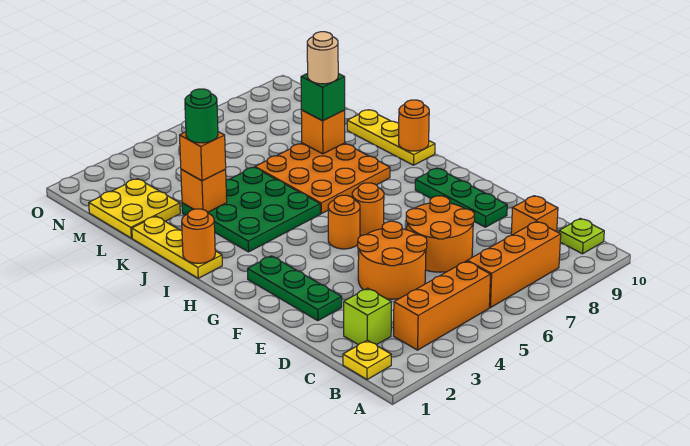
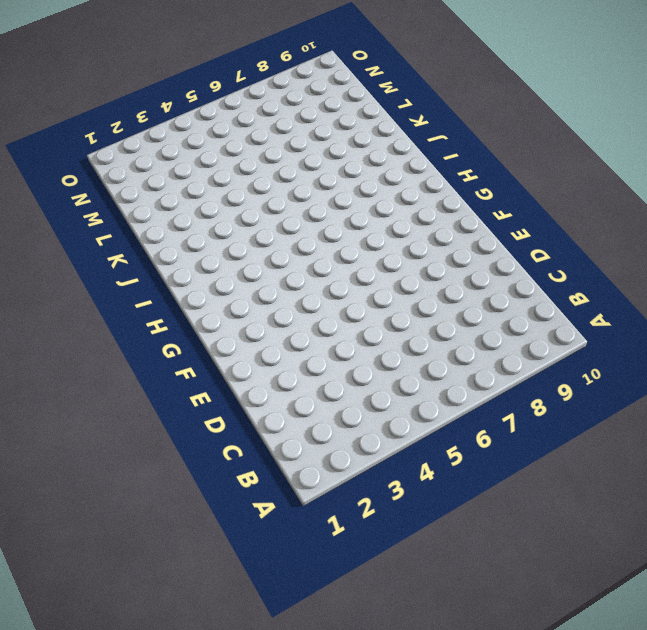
none -> yellow plate B1 level 1
none -> orange brick B3:B5 level 1
none -> orange brick B6:B8 level 1

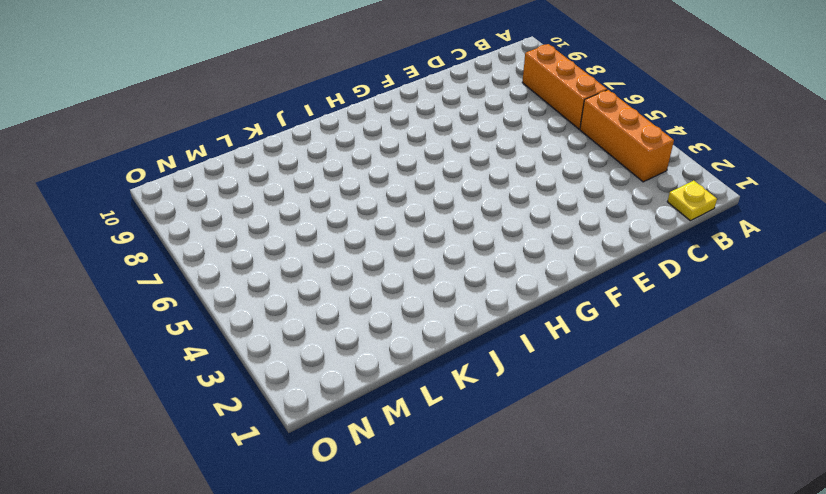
none -> lime plate B10 level 1
none -> lime brick C2 level 1
none -> orange brick C9 level 1

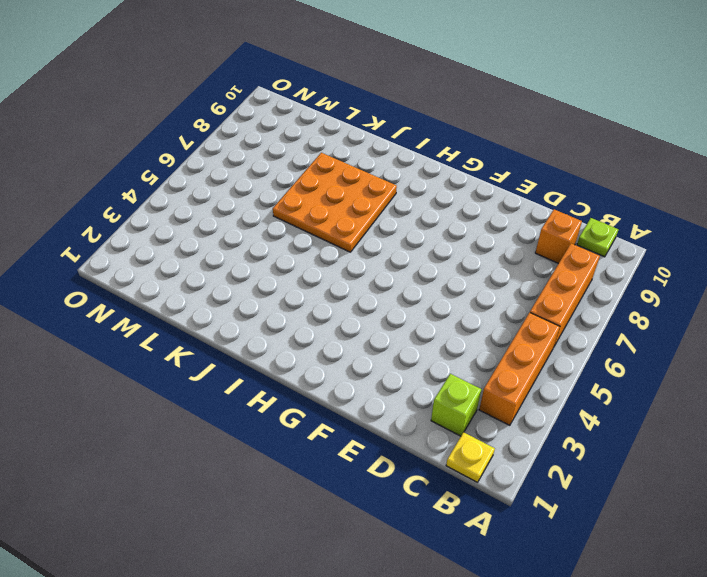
none -> orange round brick D4:E5 level 1
none -> orange round brick D6:E7 level 1
none -> green plate E2:G2 level 1

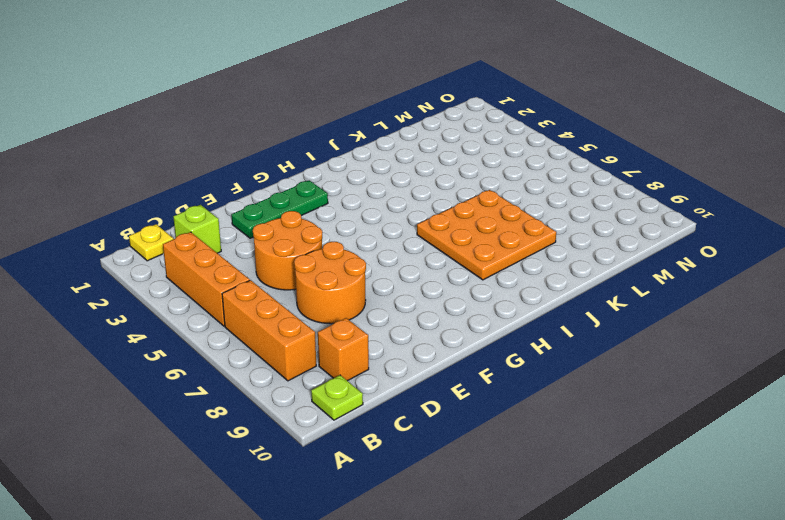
none -> green plate E9:G9 level 1
none -> orange round brick G5 level 1
none -> orange round brick G6 level 1

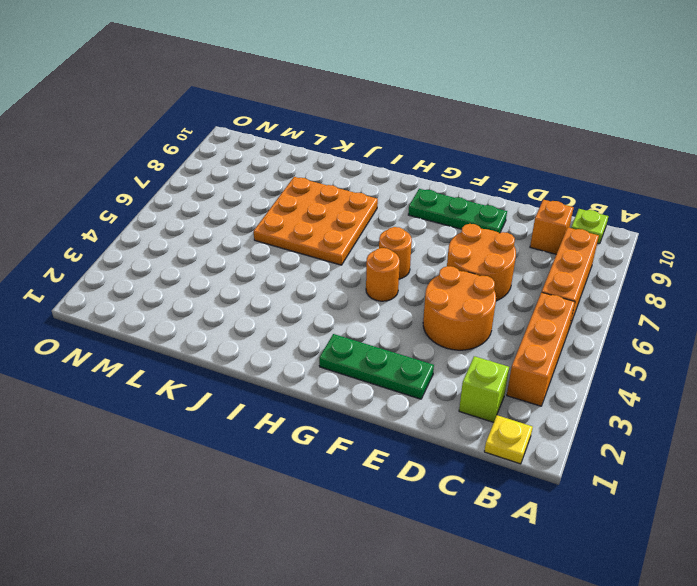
none -> yellow plate I1:K1 level 1
none -> green plate I3:K5 level 1
none -> yellow plate I10:K10 level 1

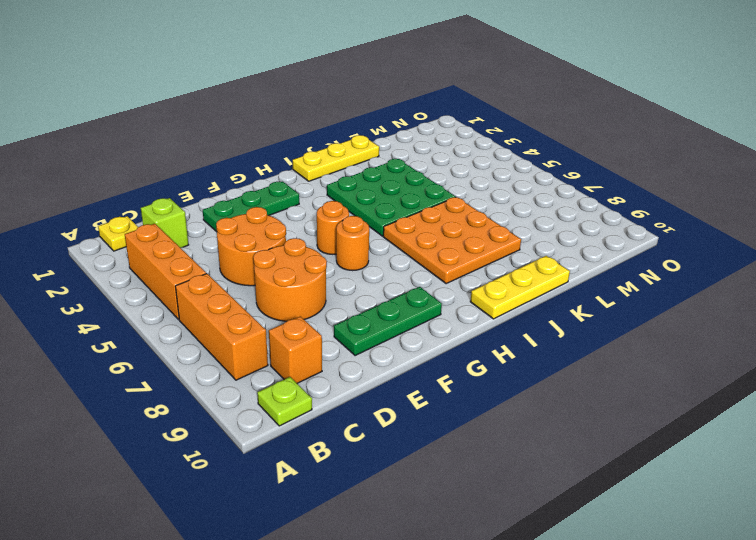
none -> yellow plate L1:M2 level 1
none -> orange round brick I1 level 2
none -> orange round brick I10 level 2

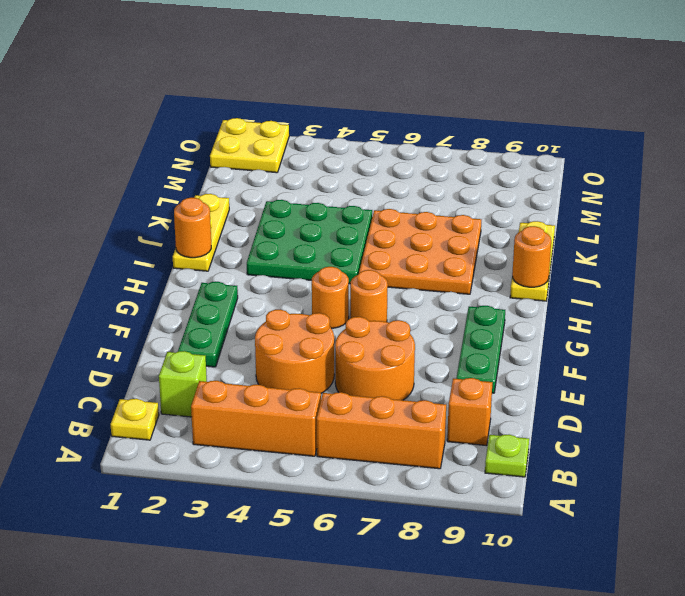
yellow plate N1:O2 level 1 -> yellow plate L1:M2 level 1
none -> orange brick K3 level 2
none -> orange brick K8 level 2
none -> orange brick K3 level 3

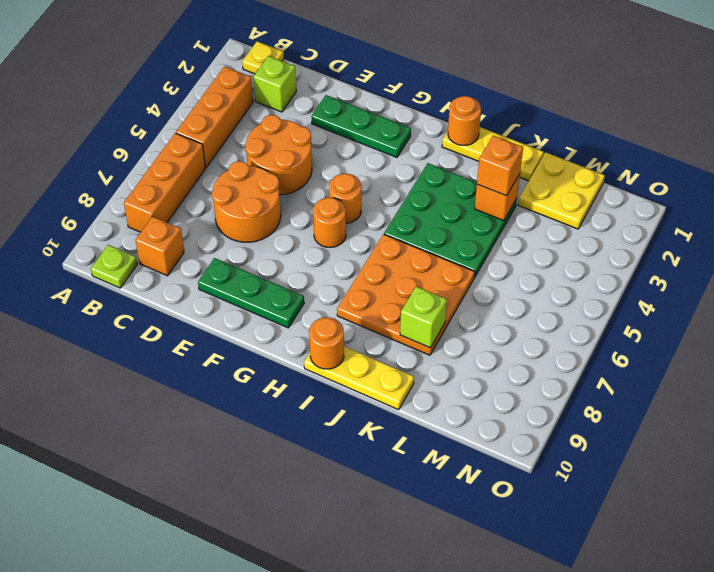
lime brick K8 level 2 -> orange brick K8 level 2
none -> green brick K8 level 3
none -> green round brick K3 level 4
none -> tan round brick K8 level 4

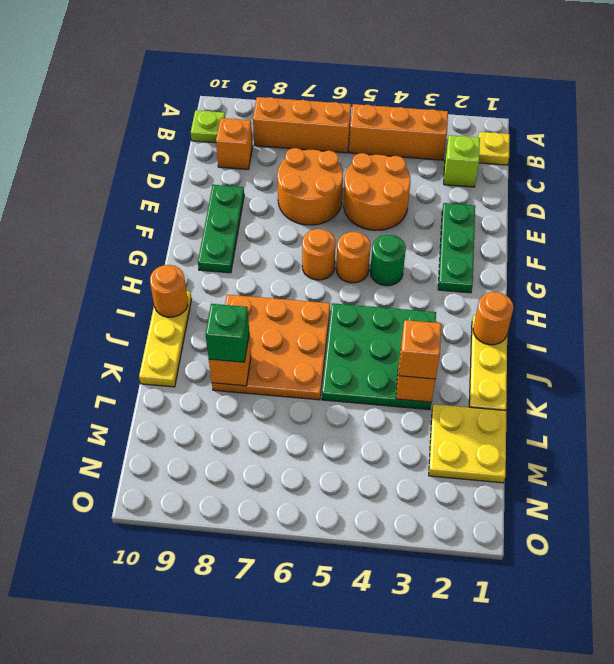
green round brick G4 level 1 -> green round brick K3 level 4
none -> tan round brick K8 level 4

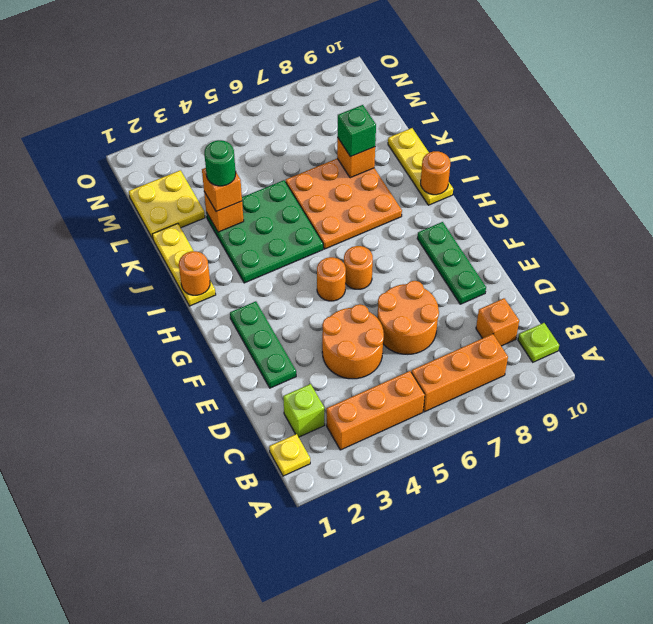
none -> tan round brick K8 level 4

